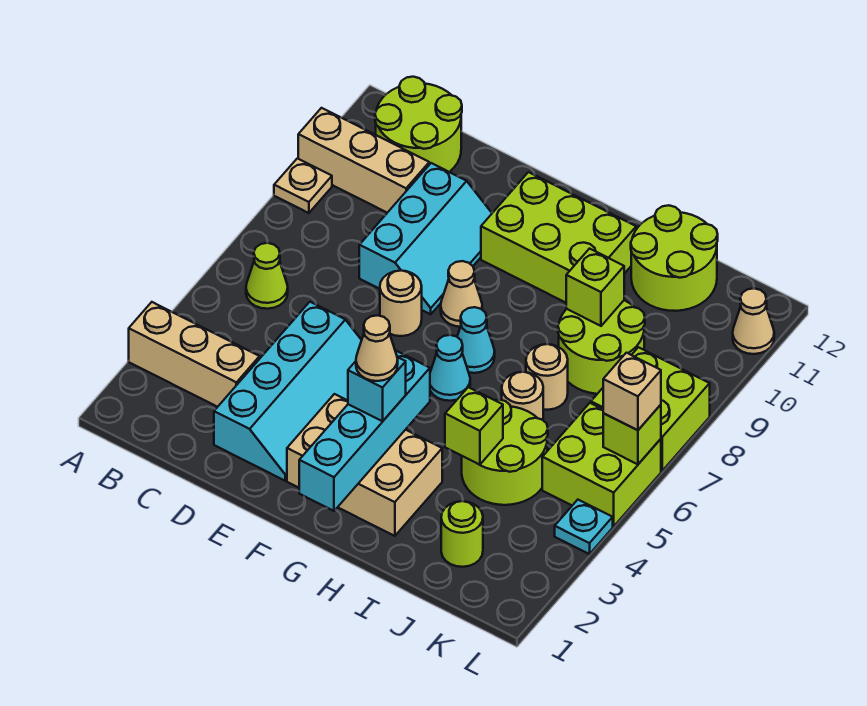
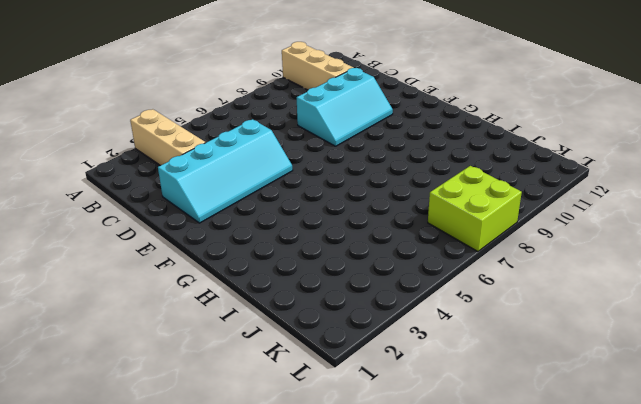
none -> tan plate A9 level 1
none -> lime cone B6 level 1
none -> lime round brick B11:C12 level 1
none -> tan round brick E7 level 1

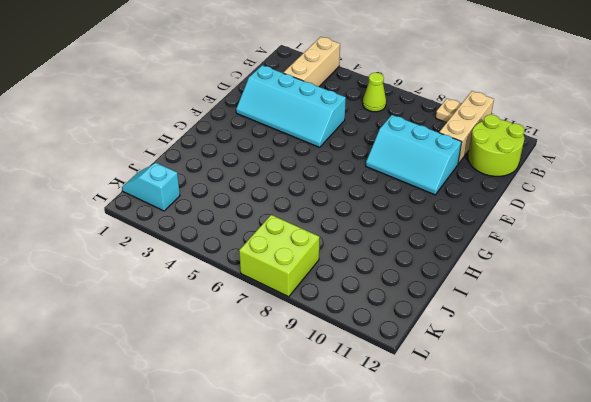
cyan slope K1:K2 level 1 top 2 -> none
none -> tan round brick E7 level 1
none -> tan brick F2:H3 level 1
none -> tan cone F8 level 1
none -> lime brick F10:H11 level 1

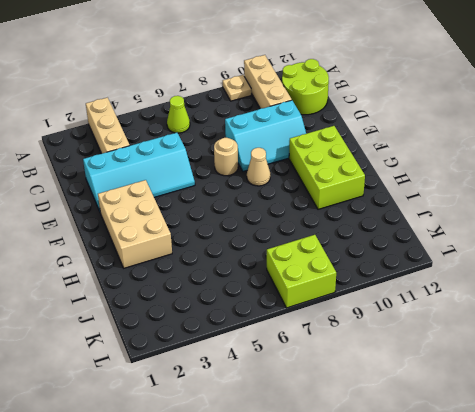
none -> cyan cone G6 level 1
none -> cyan cone G7 level 1
none -> lime round brick I4:J5 level 1
none -> tan round brick I6 level 1

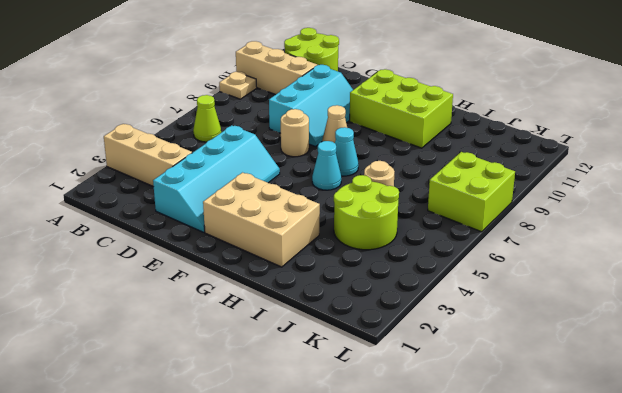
none -> tan round brick I7 level 1
none -> lime round brick I8:J9 level 1
none -> lime round brick I11:J12 level 1
none -> lime round brick J2 level 1

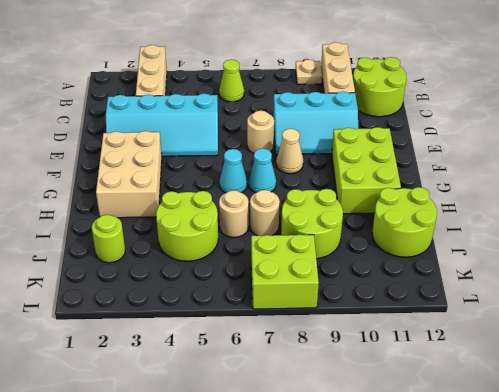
none -> lime brick K5:L6 level 1
none -> cyan plate L4 level 1
none -> tan cone L11 level 1
none -> cyan brick G1:G4 level 2

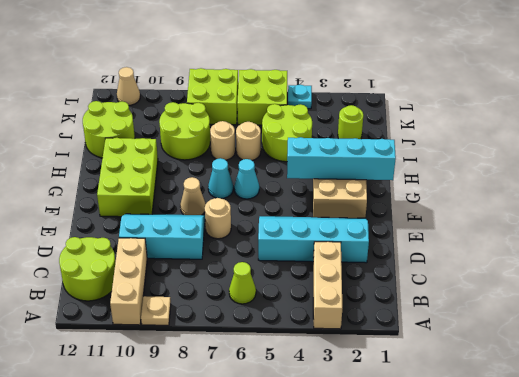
none -> lime brick I4 level 2
none -> lime brick I9 level 2
none -> lime brick L6 level 2
none -> cyan brick G3 level 3

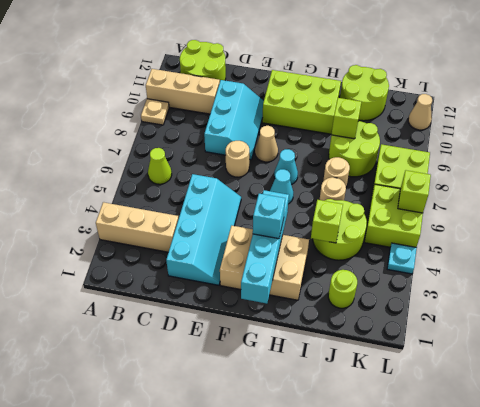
none -> tan brick L6 level 3
none -> tan cone G3 level 4

